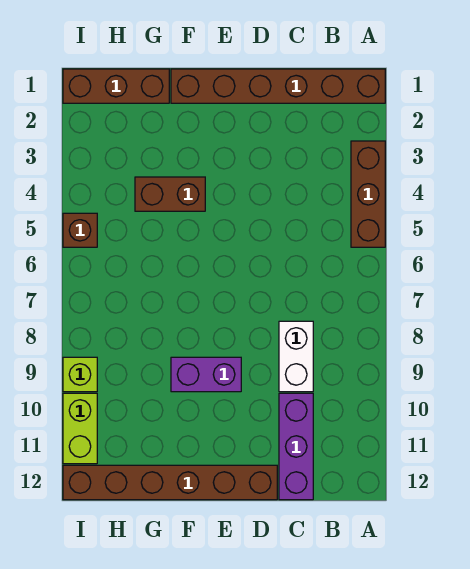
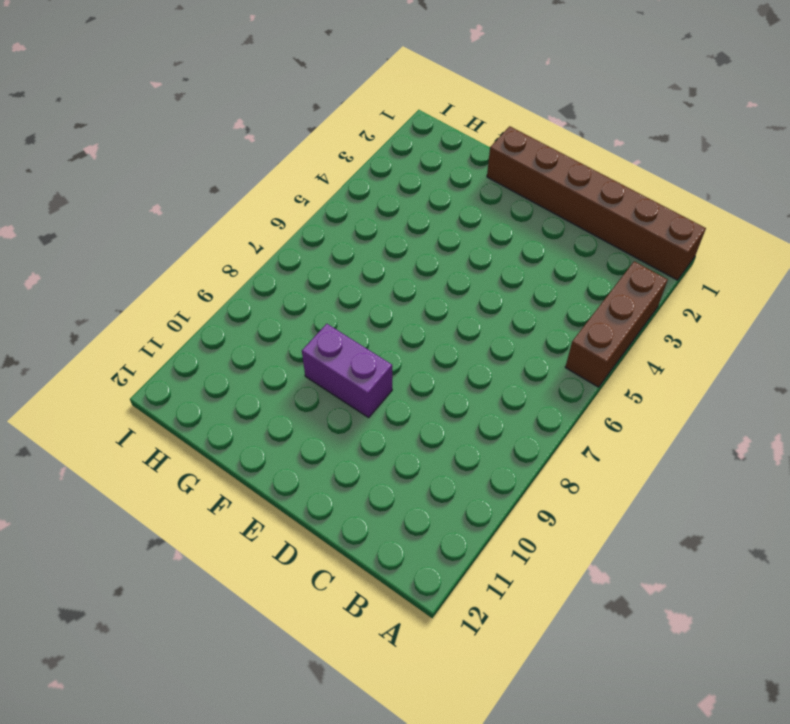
none -> white brick C8:C9 level 1
none -> purple brick C10:C12 level 1

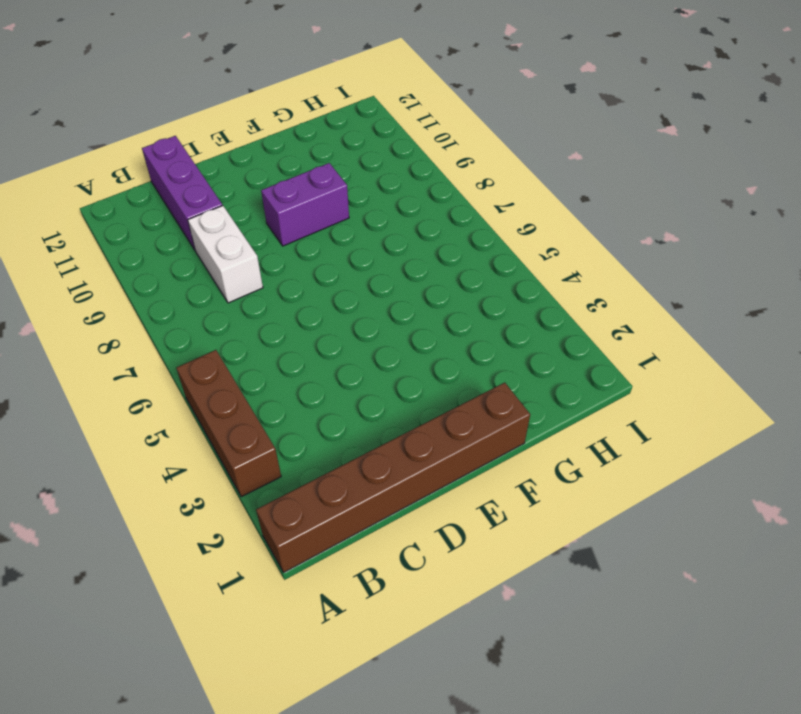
none -> brown brick D12:I12 level 1
none -> brown brick F4:G4 level 1

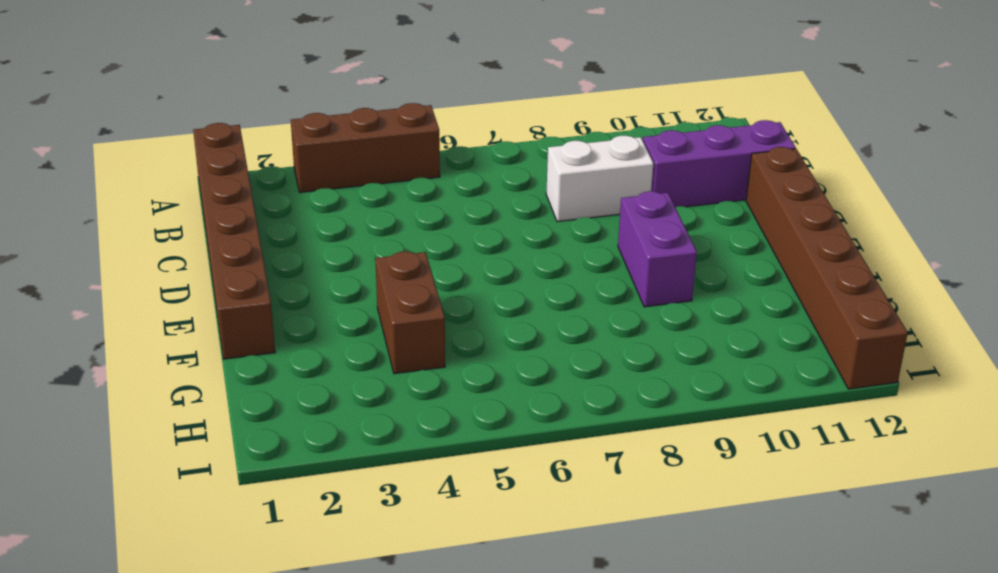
none -> brown brick G1:I1 level 1
none -> brown brick I5 level 1

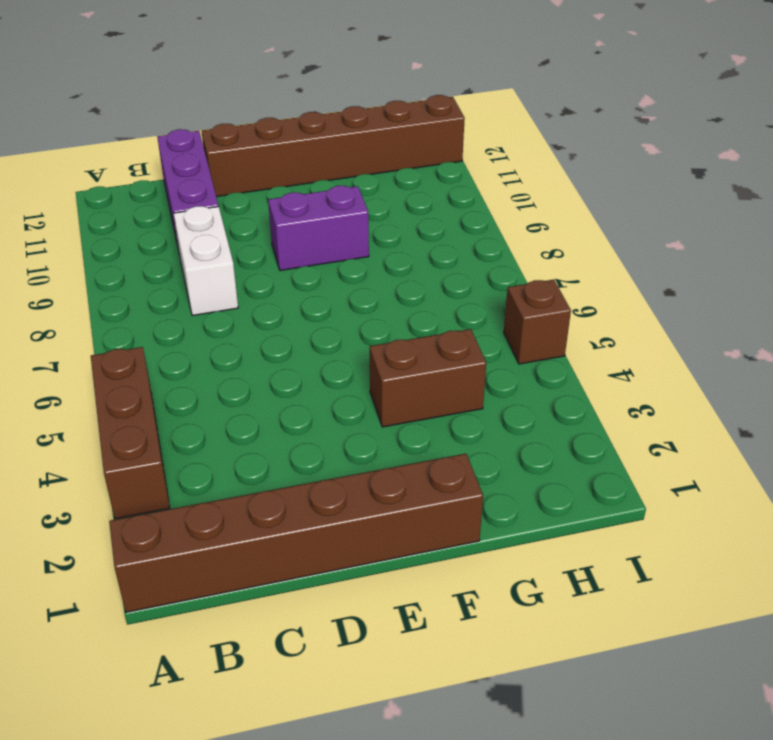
none -> brown brick G1:I1 level 1
none -> lime brick I9 level 1

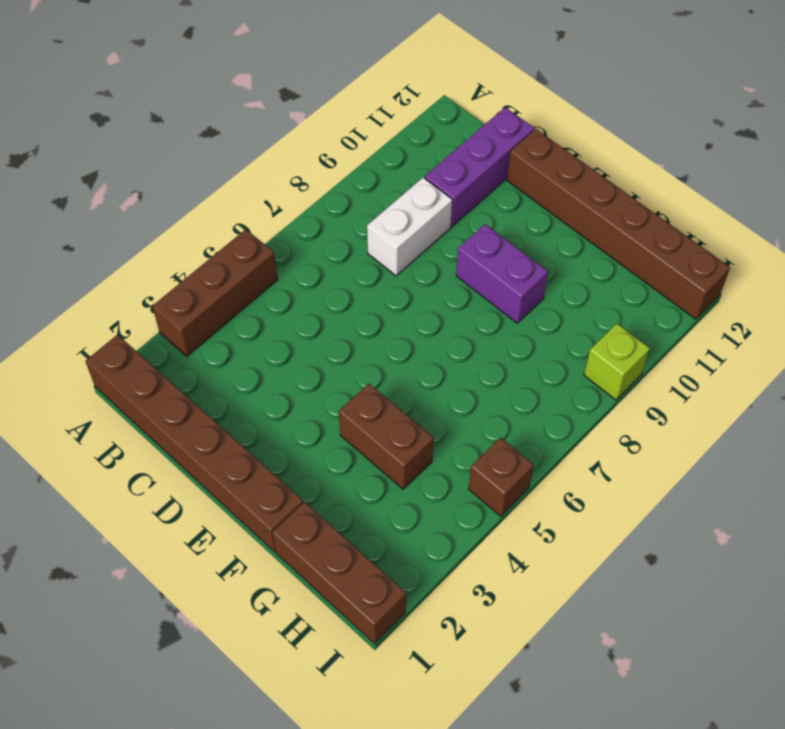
none -> lime brick I10:I11 level 1

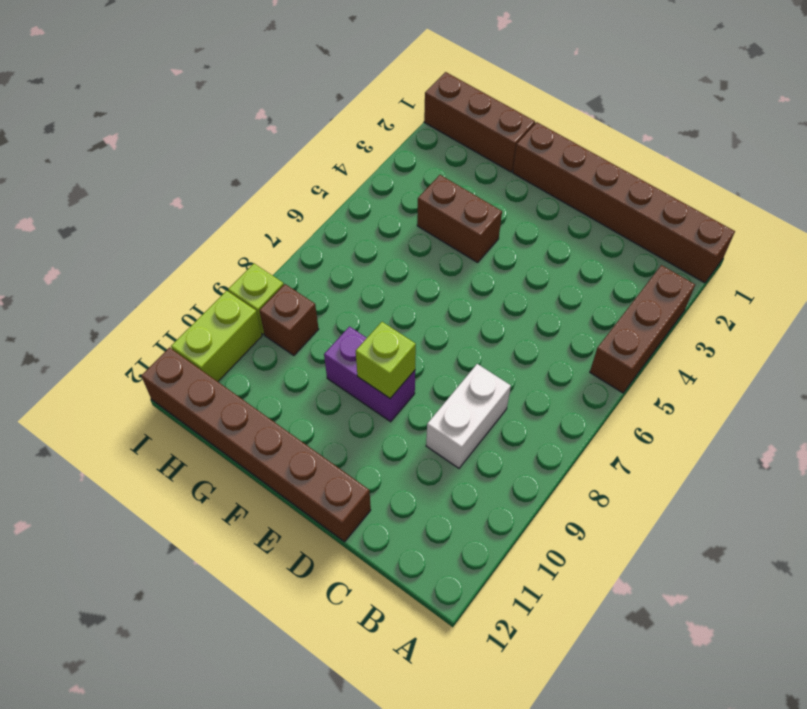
lime brick E9 level 2 -> none
brown brick H9 level 1 -> brown brick I5 level 1
none -> purple brick C10:C12 level 1

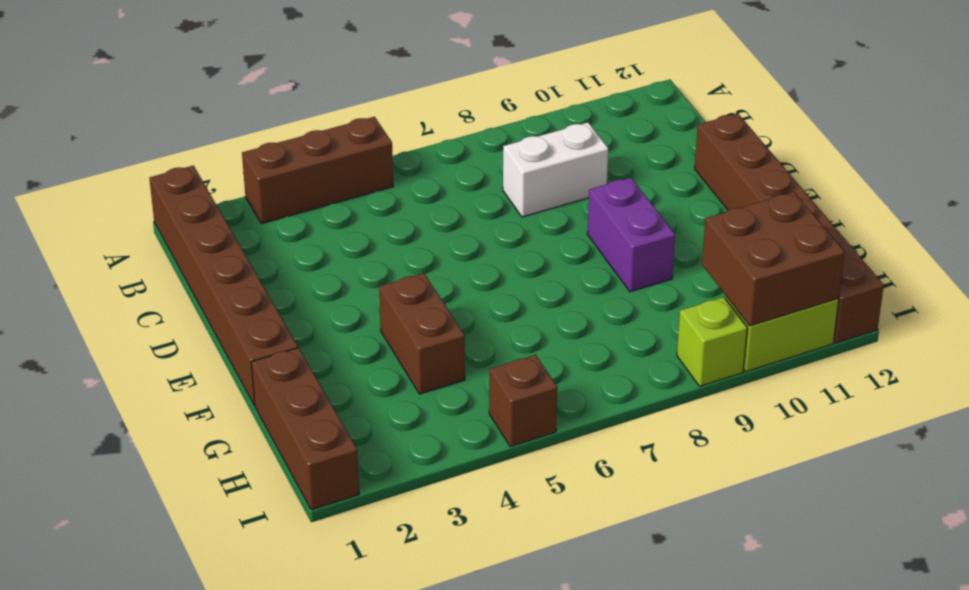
brown brick H10:I11 level 2 -> none
none -> purple brick C10:C12 level 1

